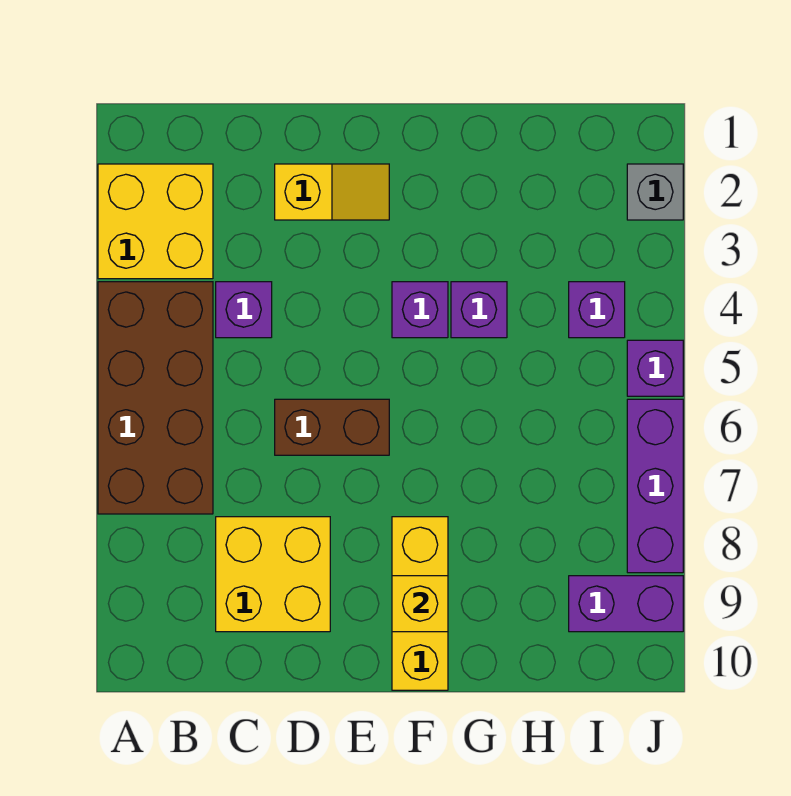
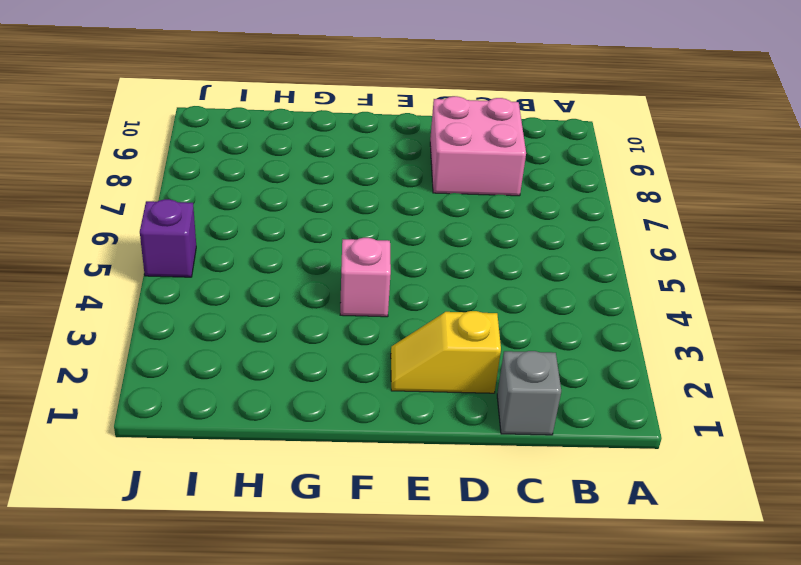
grey brick C1 level 1 -> grey brick J2 level 1
pink brick C8:D9 level 1 -> yellow brick C8:D9 level 1
pink brick F4 level 1 -> purple brick F4 level 1
none -> yellow brick A2:B3 level 1
none -> brown brick A4:B7 level 1
none -> purple brick C4 level 1

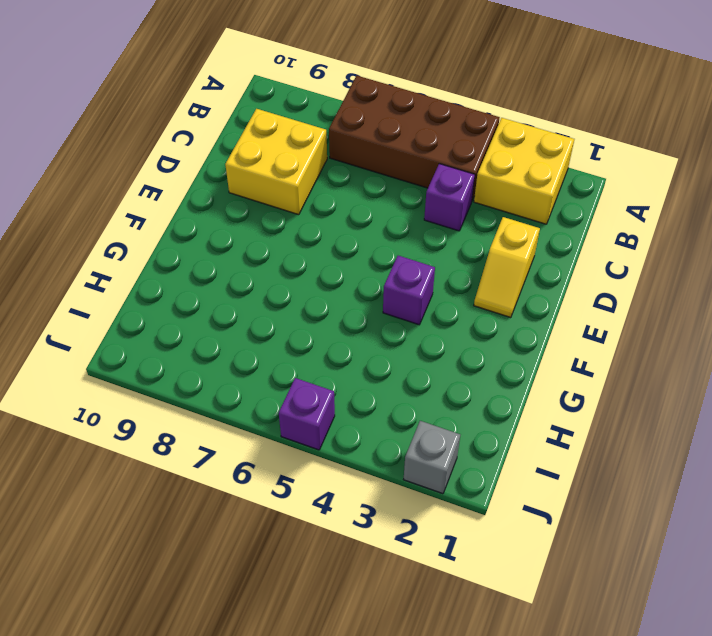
none -> brown brick D6:E6 level 1
none -> yellow brick F8:F10 level 1
none -> purple brick G4 level 1

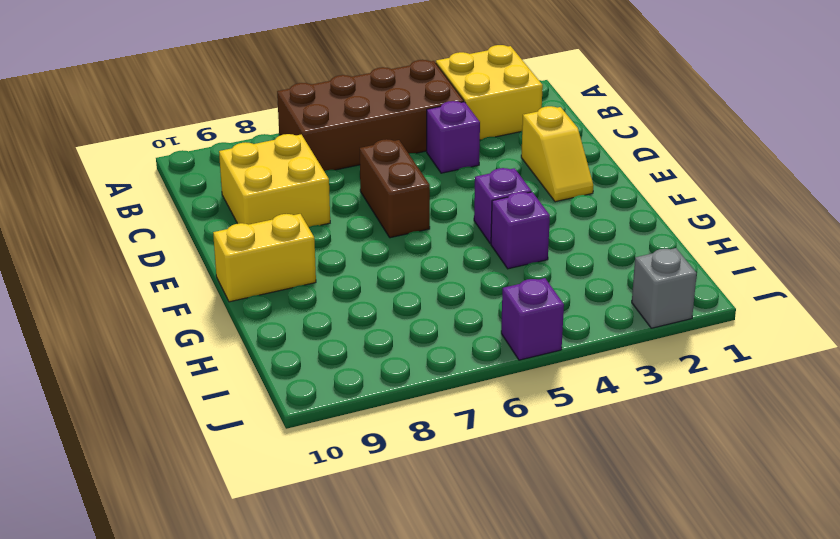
yellow brick F9:F10 level 1 -> yellow brick F8:F10 level 1
none -> purple brick I4 level 1
none -> purple brick I9:J9 level 1
none -> purple brick J6:J8 level 1

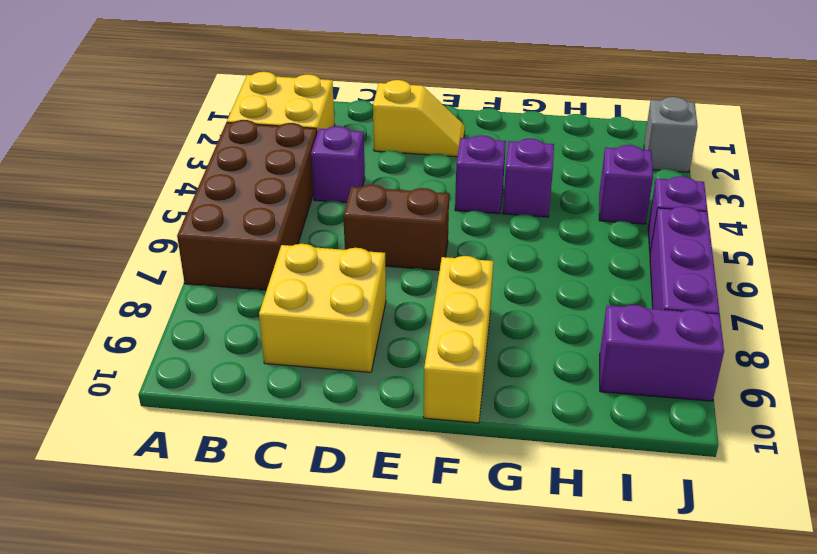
none -> yellow brick F9 level 2

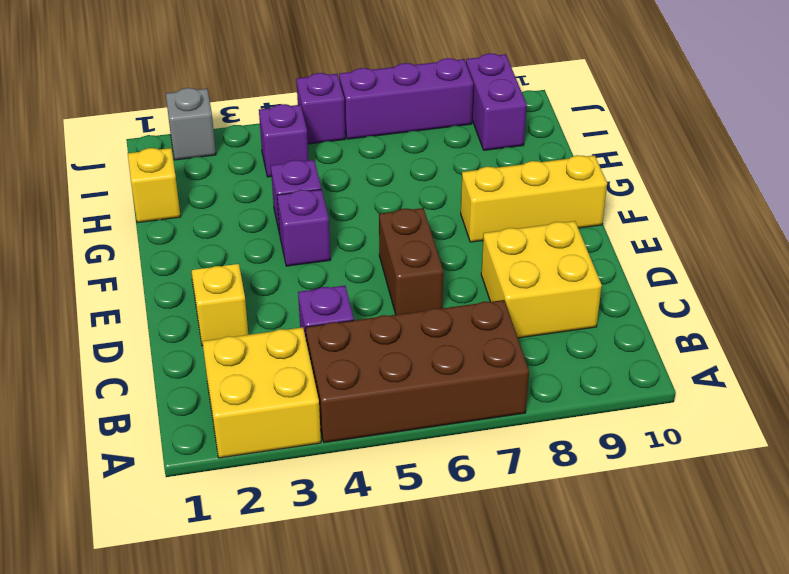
yellow brick H1 level 1 -> yellow brick F9 level 2

